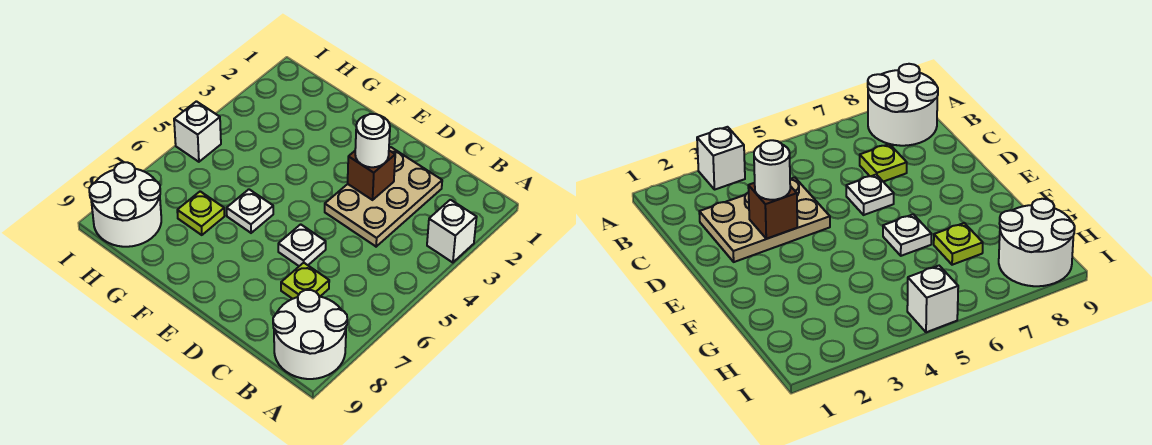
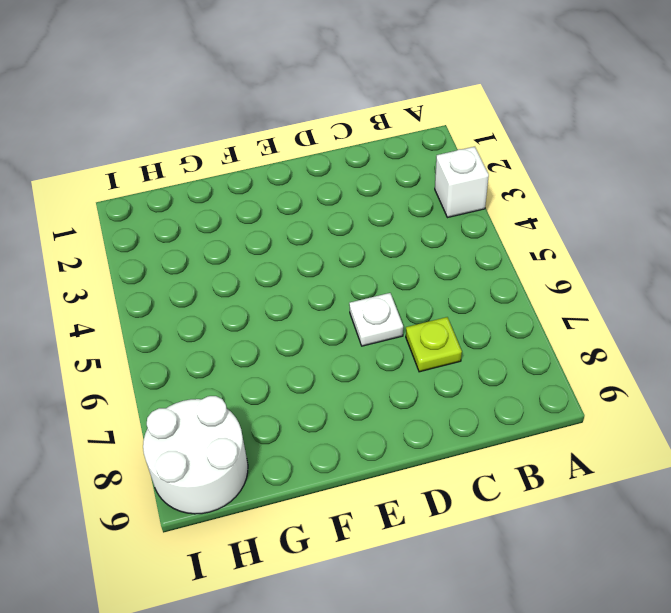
none -> white round brick A8:B9 level 1
none -> tan plate C2:D4 level 1

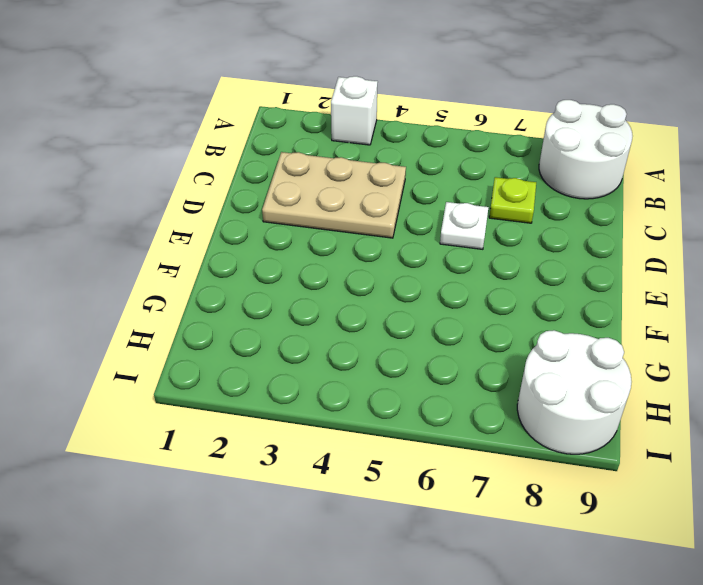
none -> white plate F6 level 1
none -> lime plate G7 level 1

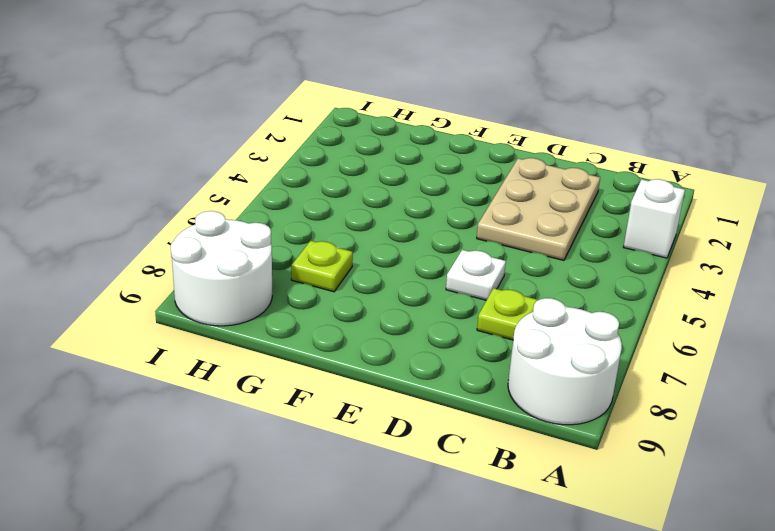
none -> white plate F6 level 1
none -> white brick I5 level 1

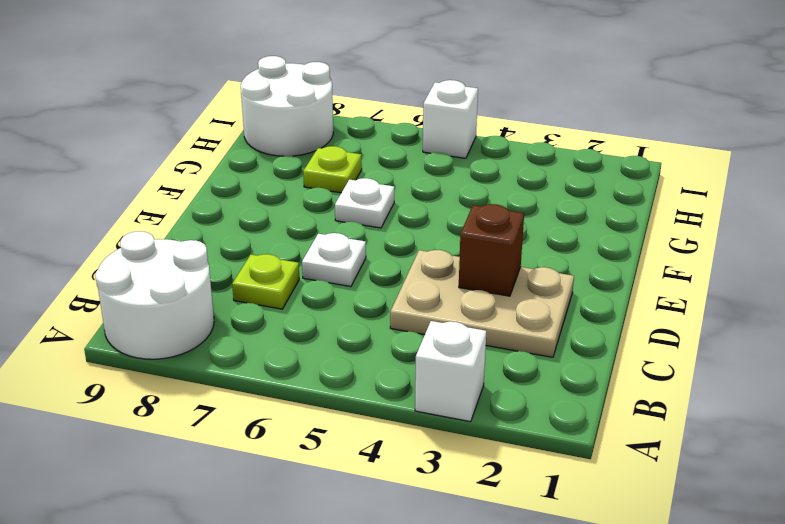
none -> white round brick D3 level 3

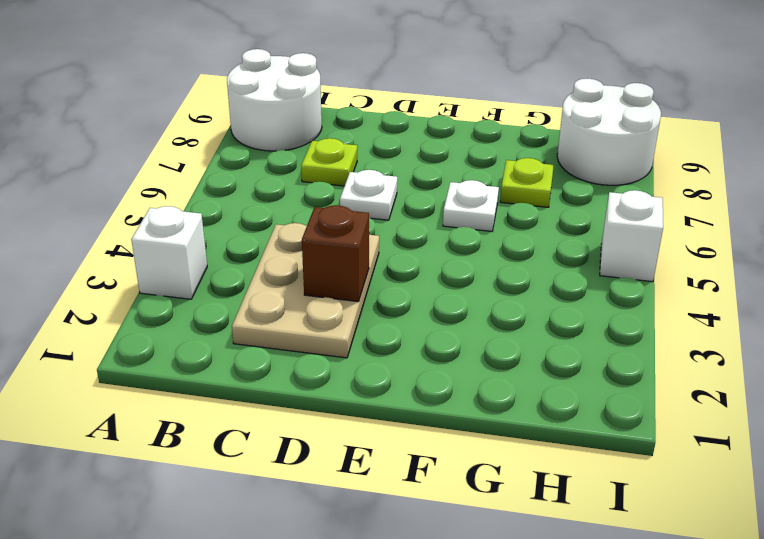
none -> white round brick D3 level 3

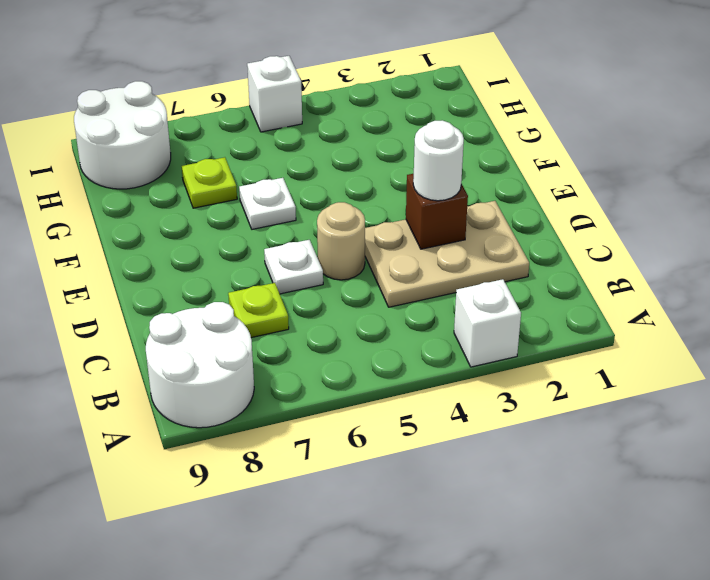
tan round brick D5 level 1 -> none

